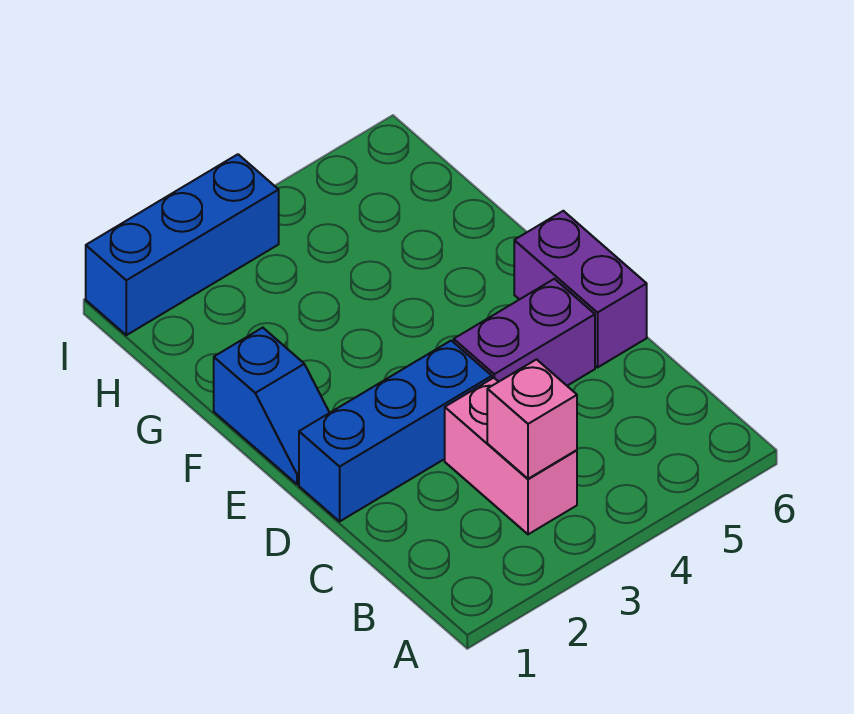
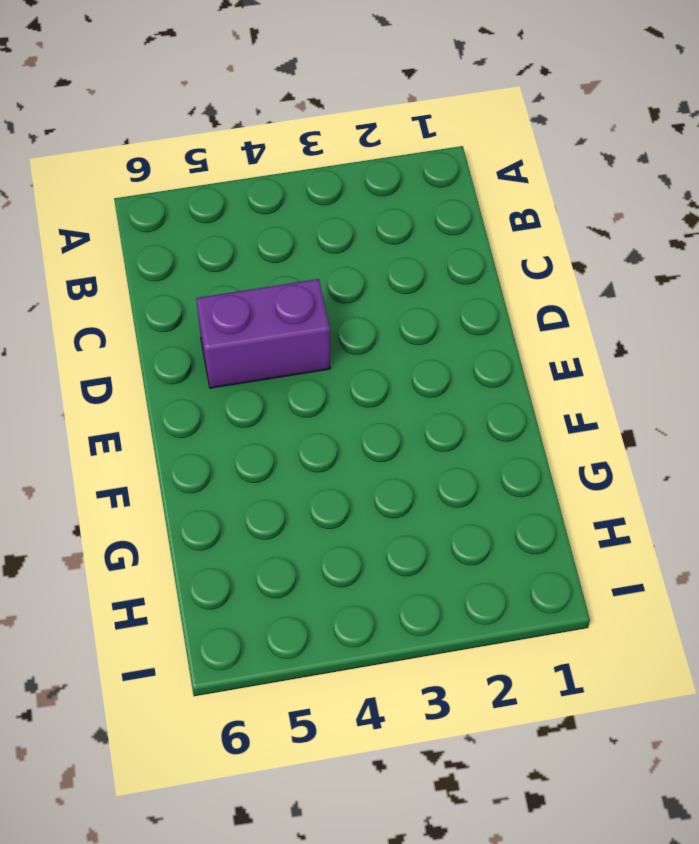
none -> pink brick B3:C3 level 1
none -> blue brick D1:D3 level 1

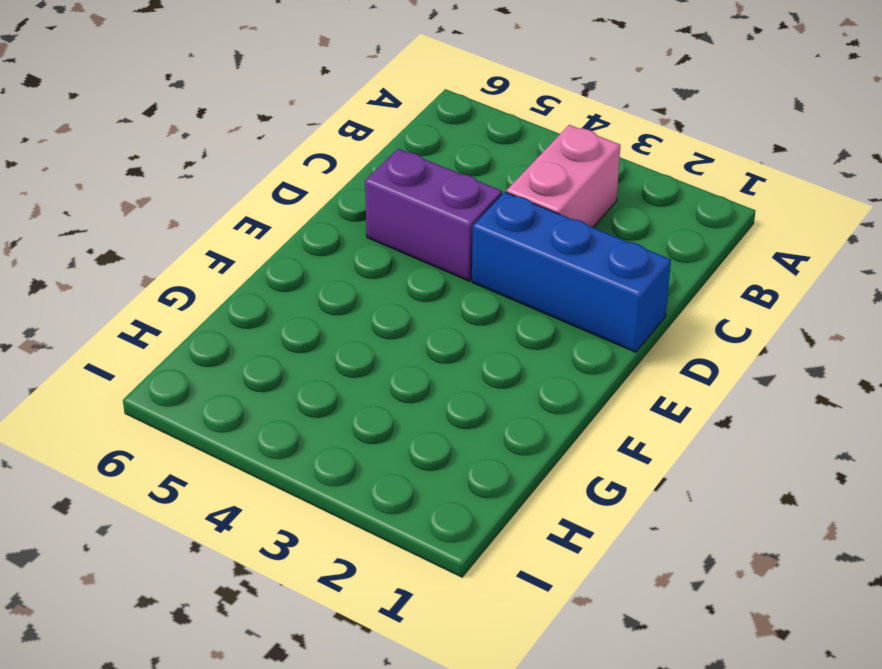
none -> purple brick D6:E6 level 1
none -> blue slope E1:F1 level 1 top F

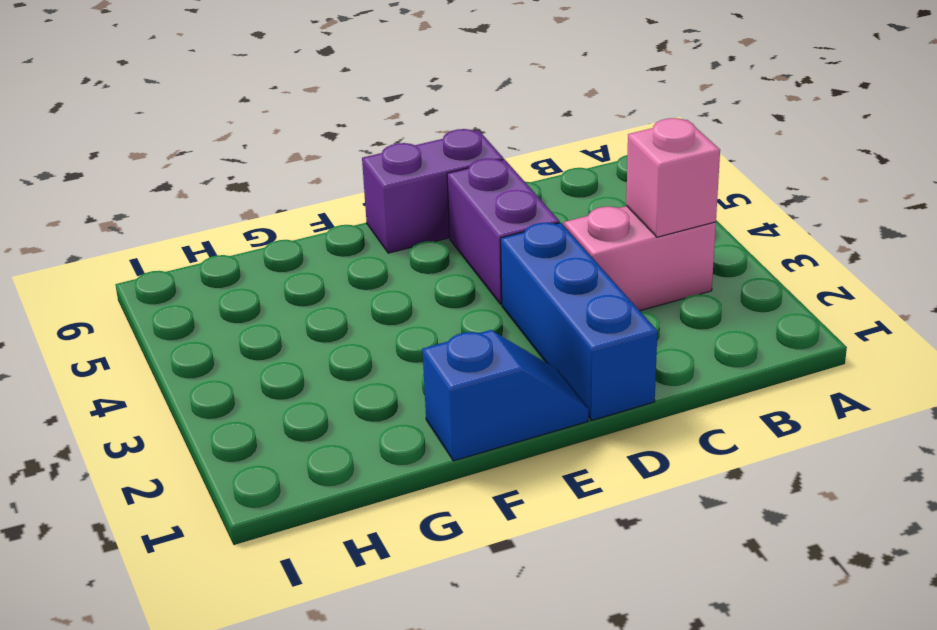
none -> blue brick I1:I3 level 1

